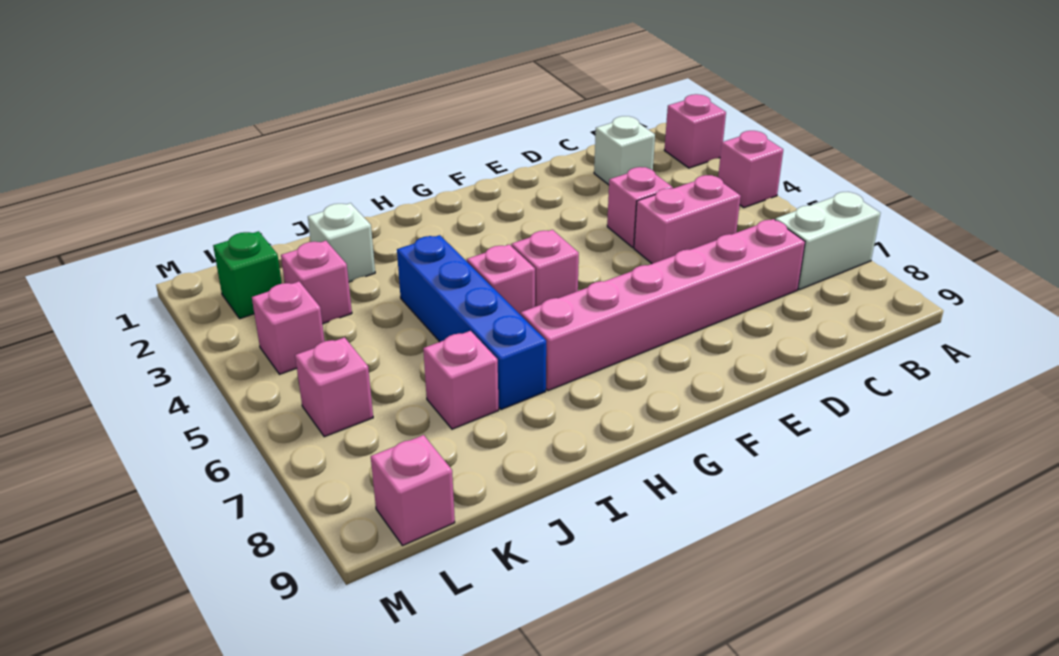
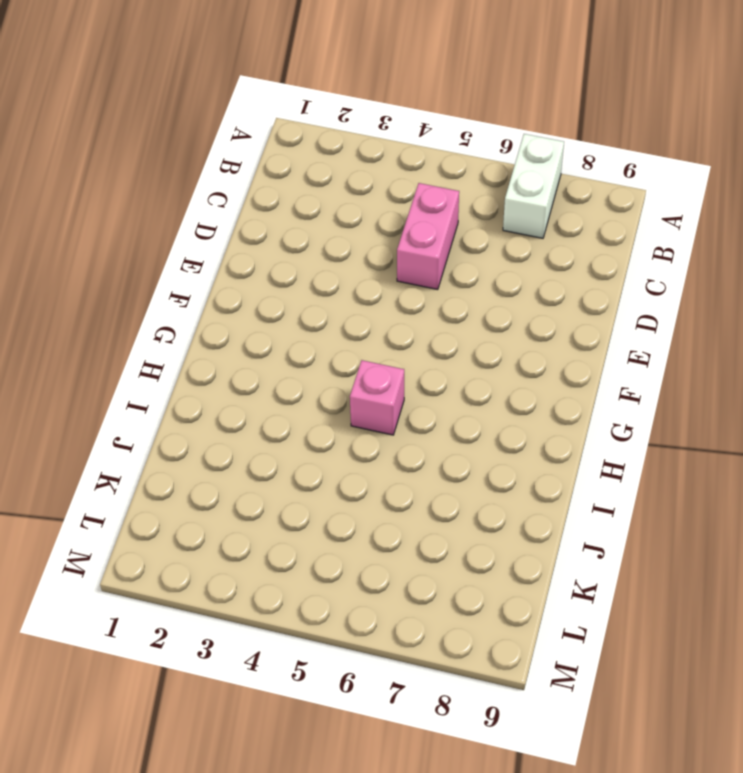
none -> pink brick A2 level 1
none -> pink brick A4 level 1
none -> white brick C2 level 1

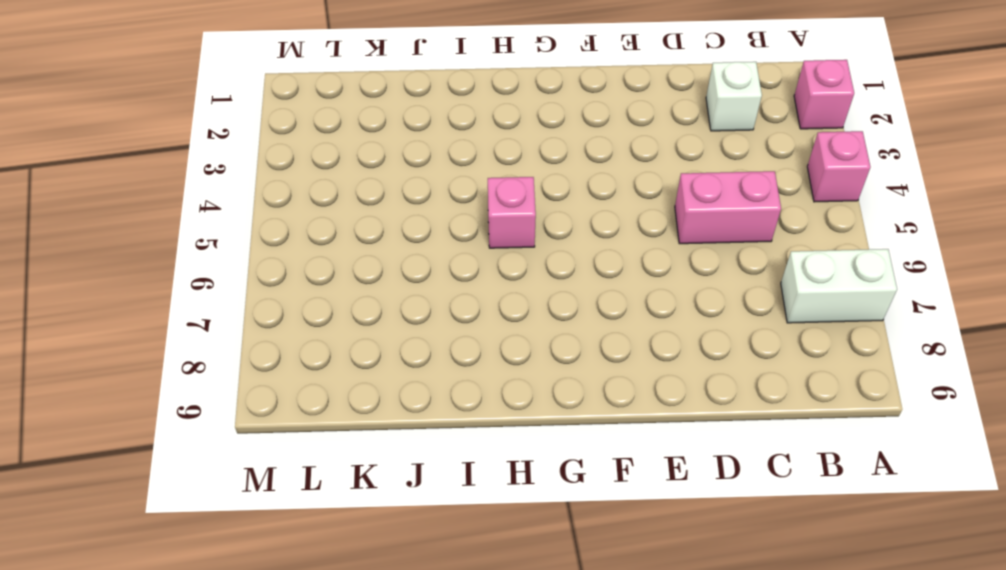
none -> pink brick C7:H7 level 1
none -> pink brick D4 level 1
none -> pink brick G5 level 1

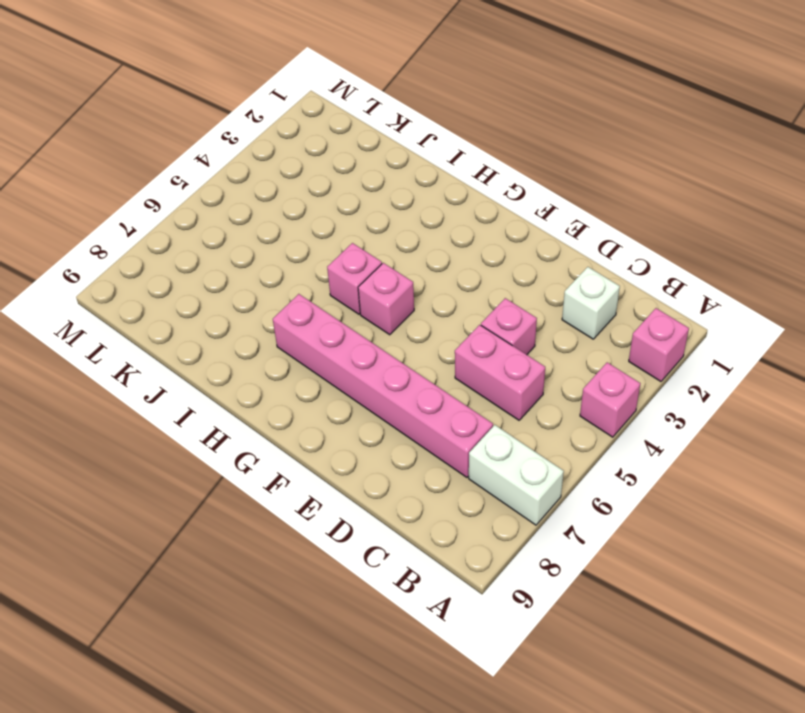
none -> blue brick I4:I7 level 1
none -> white brick J2 level 1
none -> pink brick J7 level 1

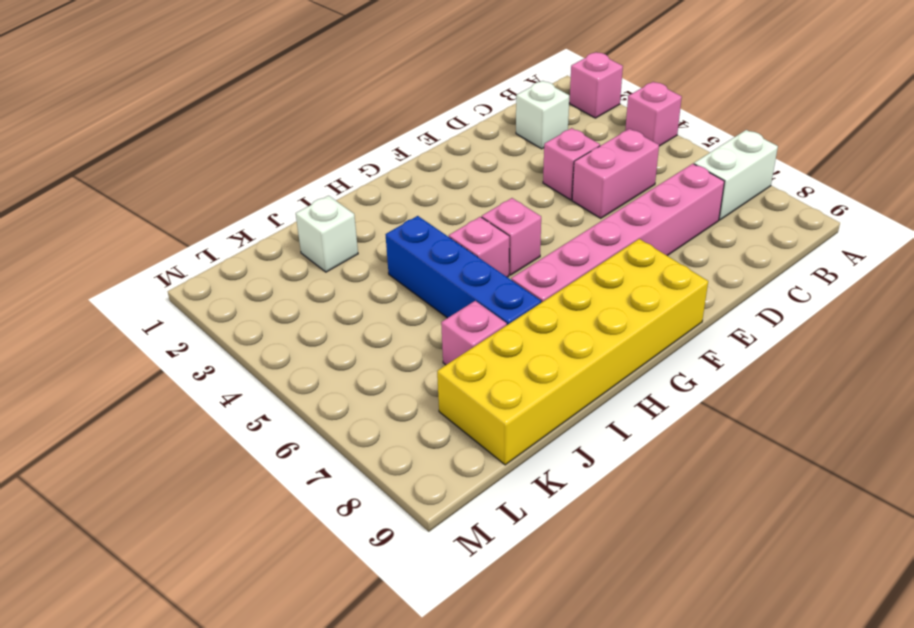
yellow brick F8:K9 level 1 -> none
none -> pink brick K3 level 1
none -> green brick L2 level 1
none -> pink brick L4 level 1

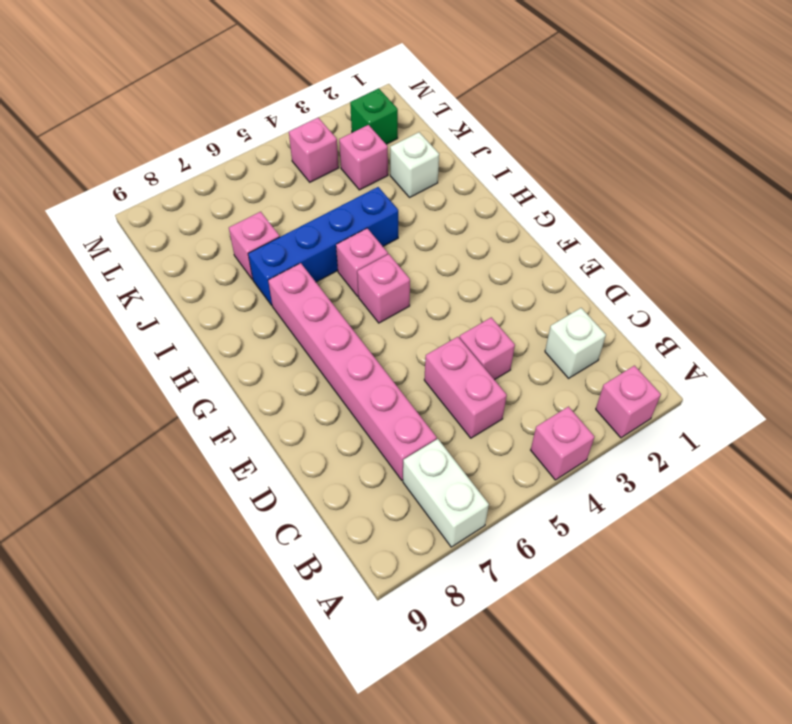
none -> pink brick L6 level 1
none -> pink brick L9 level 1

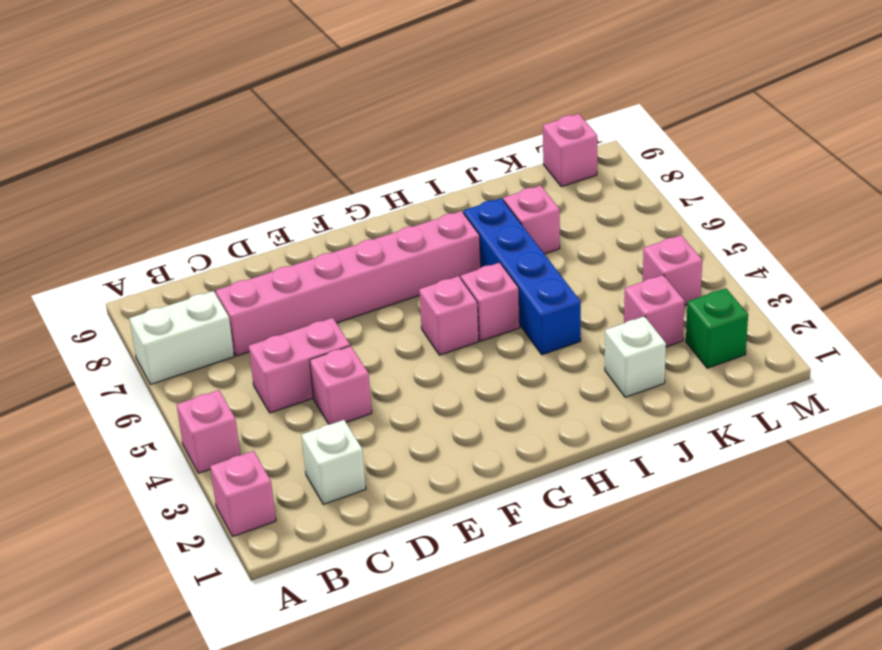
none -> pink brick L6 level 1

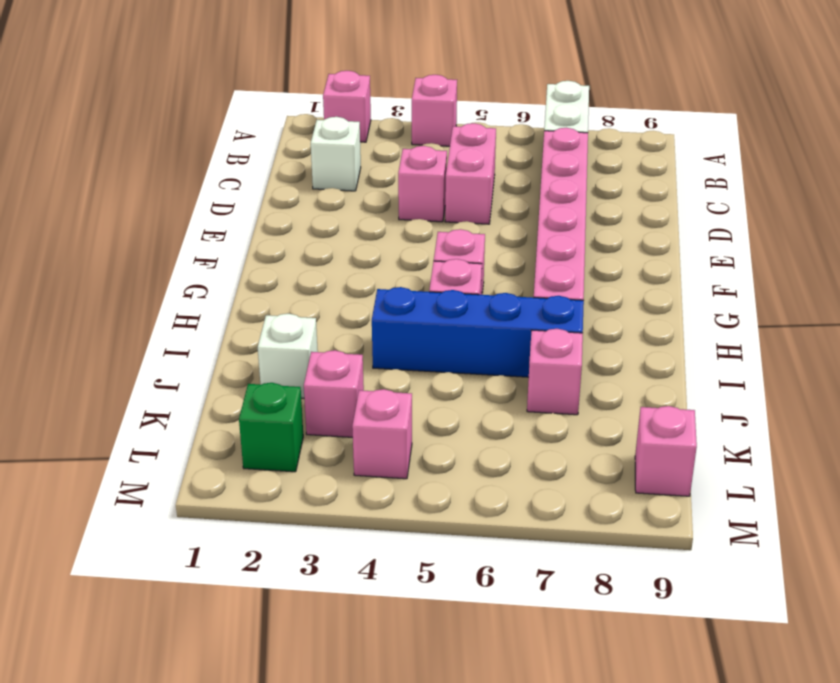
none -> pink brick L6 level 1

